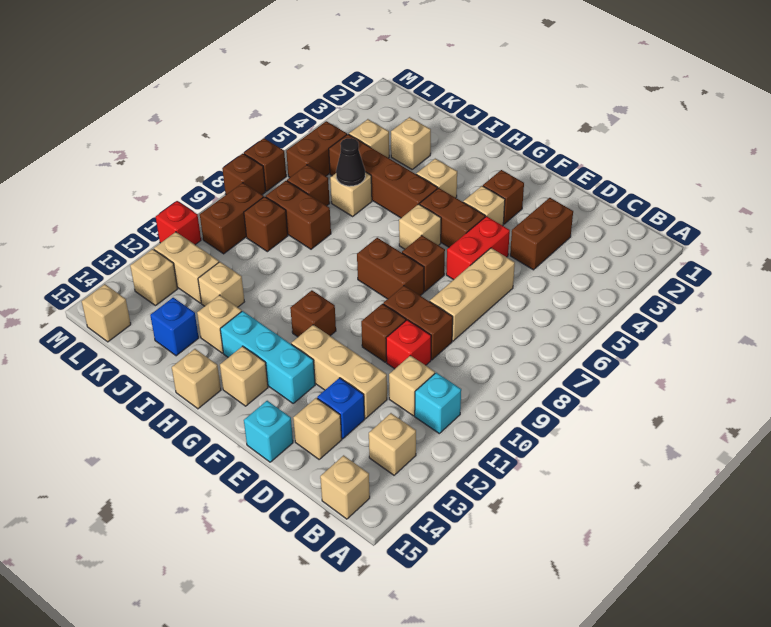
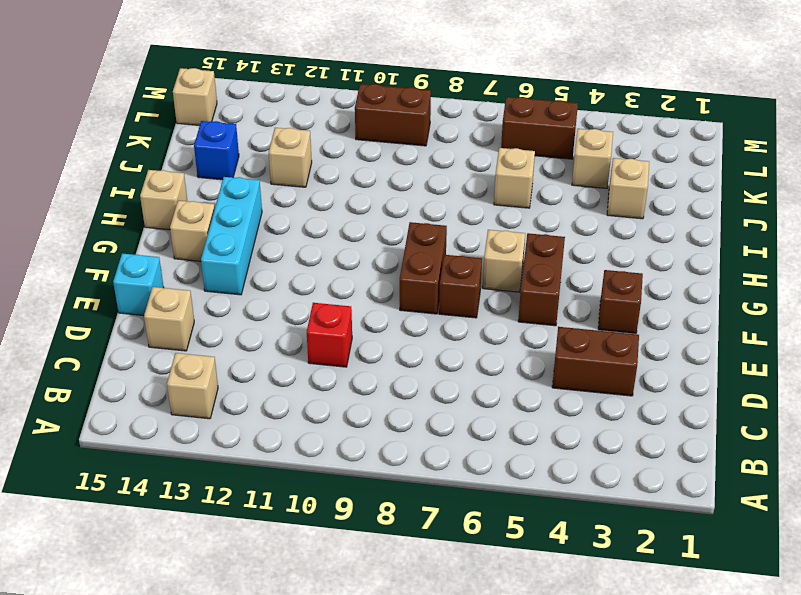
none -> cyan brick B11 level 1
none -> tan brick B15 level 1
none -> tan brick C11 level 1
none -> tan brick D6:D8 level 1

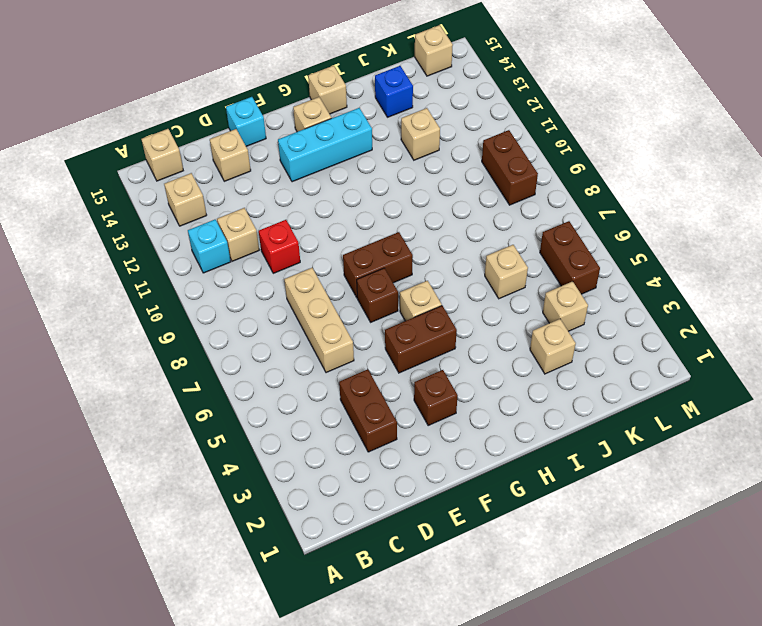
none -> brown brick D9:E9 level 1
none -> tan brick D12:F12 level 1
none -> blue brick D13 level 1
none -> red brick E5:E6 level 1

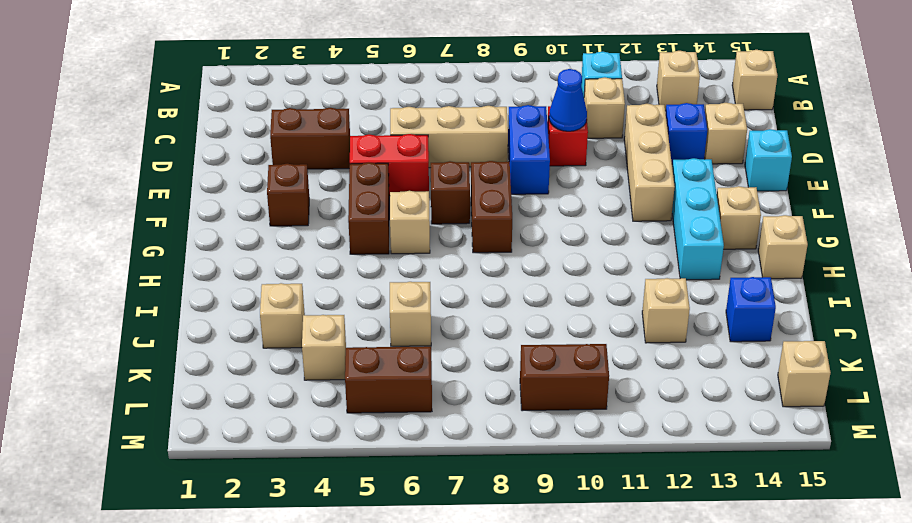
blue brick D9:E9 level 1 -> brown brick D9:E9 level 1
blue cone D10 level 2 -> none
none -> brown brick E10 level 1
none -> tan brick F4 level 1
none -> brown brick G11 level 1
none -> tan brick H4 level 1

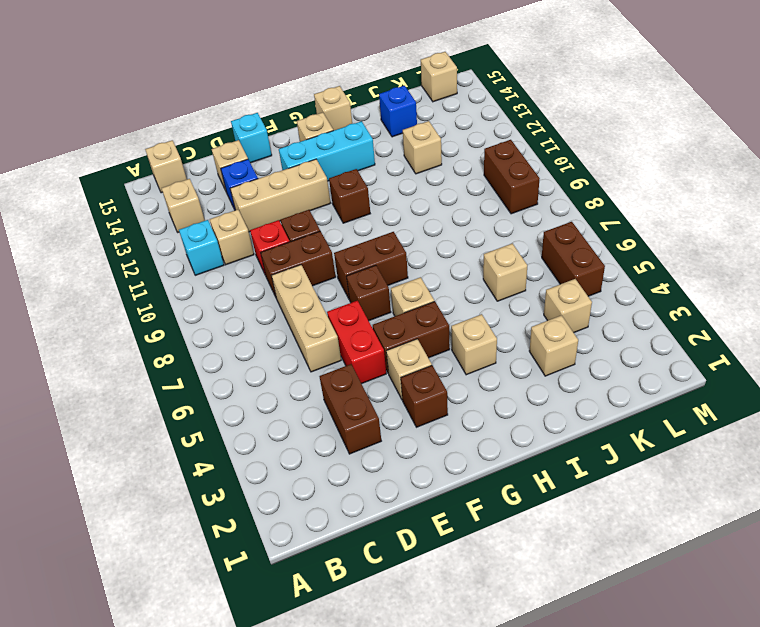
none -> brown brick H5:K5 level 1
none -> tan brick I13 level 1
none -> brown brick J8:K8 level 1
none -> brown brick K7 level 1

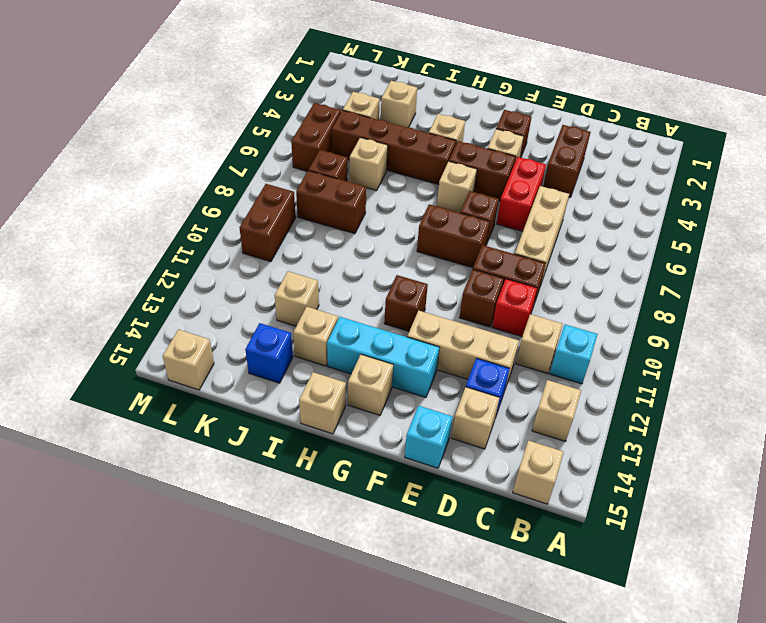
none -> brown brick K9 level 1
none -> tan brick K12:L12 level 1
none -> tan brick L13 level 1
none -> brown brick M7 level 1

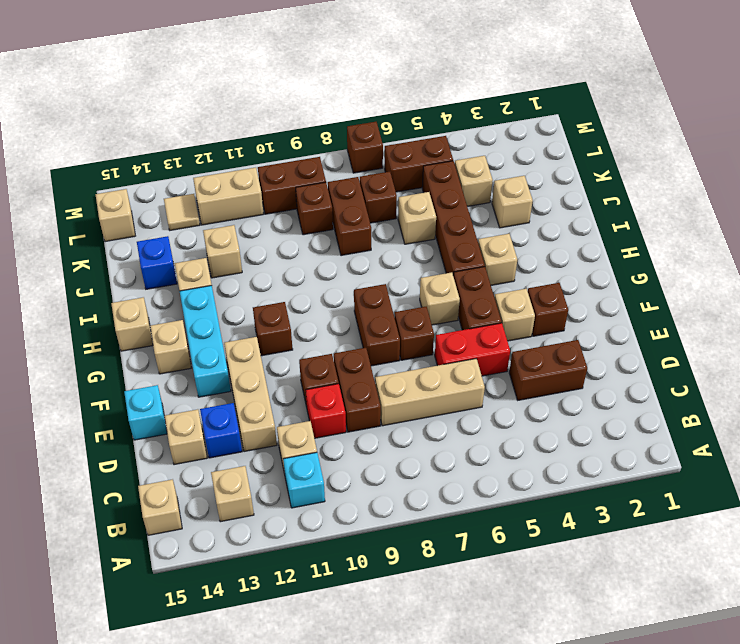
tan brick L11:L12 level 1 -> tan brick K12:L12 level 1
tan tile L13 level 1 -> tan brick L13 level 1
none -> brown brick M8 level 1
none -> red brick M11 level 1
none -> black cone J6 level 2

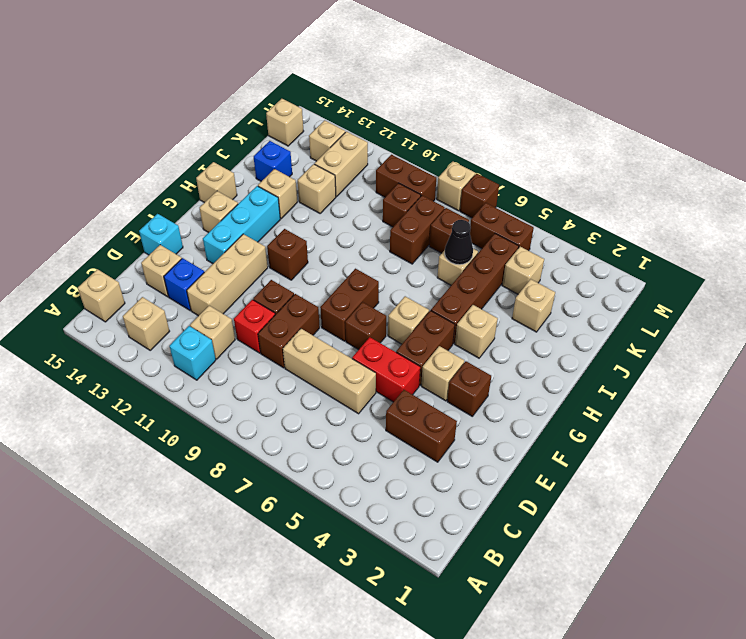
tan brick M8 level 1 -> brown brick M8 level 1
none -> red brick M11 level 1

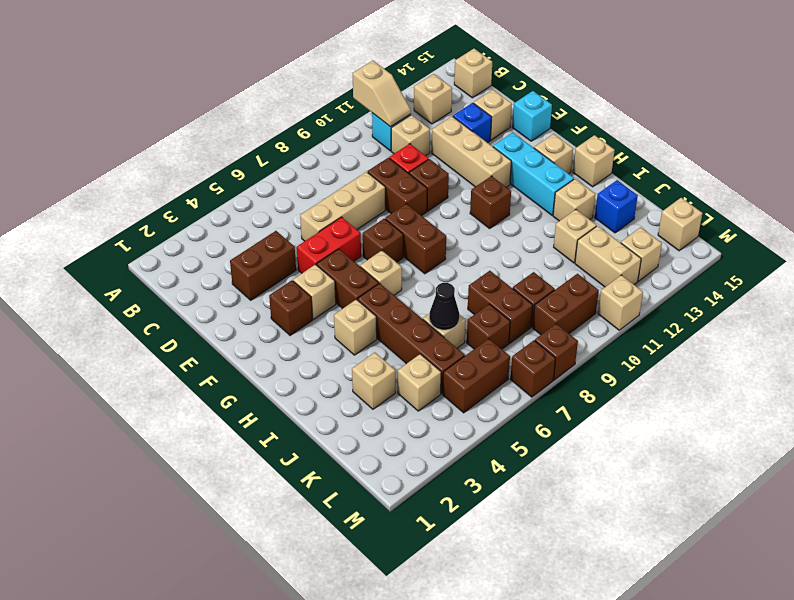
tan slope A11:B11 level 2 top A -> none
tan brick M11 level 1 -> red brick M11 level 1

